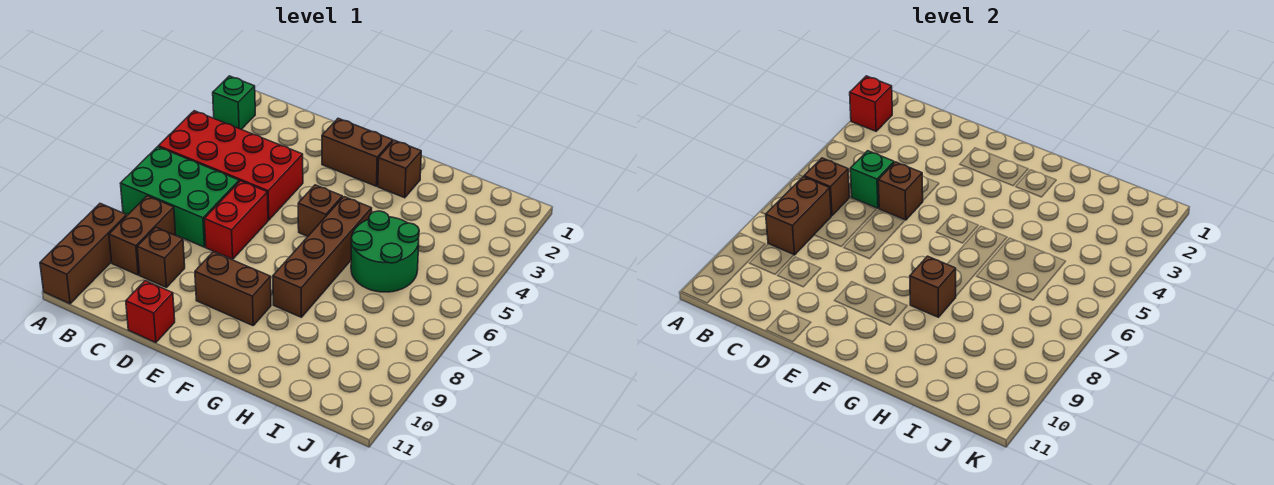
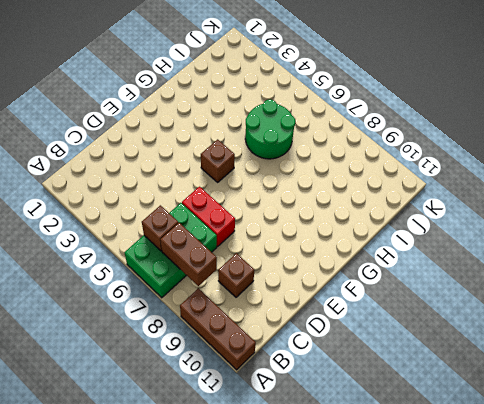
none -> green brick A2 level 1
none -> red brick A4:D5 level 1
none -> brown brick B8:B9 level 1

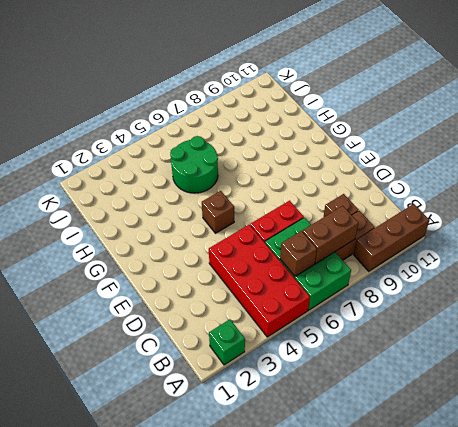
none -> red brick D11 level 1
none -> brown brick E2:F2 level 1
none -> brown brick E9:F9 level 1

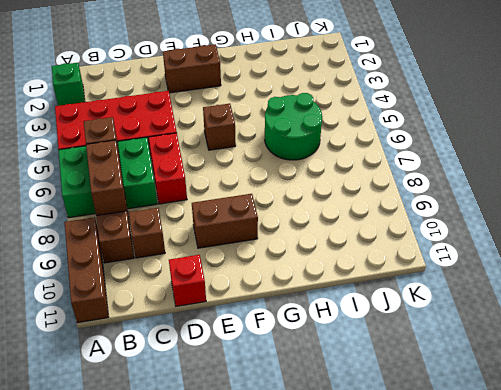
none -> brown brick G2 level 1
none -> brown brick G5:G8 level 1
none -> red brick A2 level 2

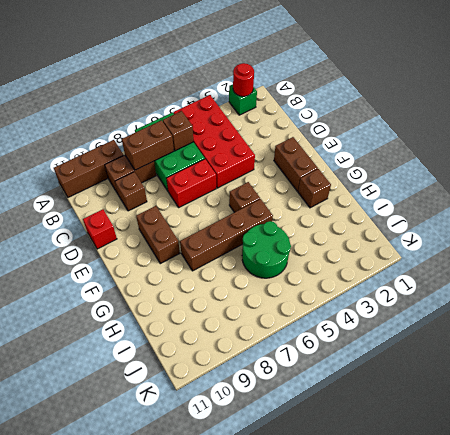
red round brick A2 level 2 -> red brick A2 level 2
none -> green brick C5 level 2
none -> brown brick D5 level 2
none -> brown brick G8 level 2

